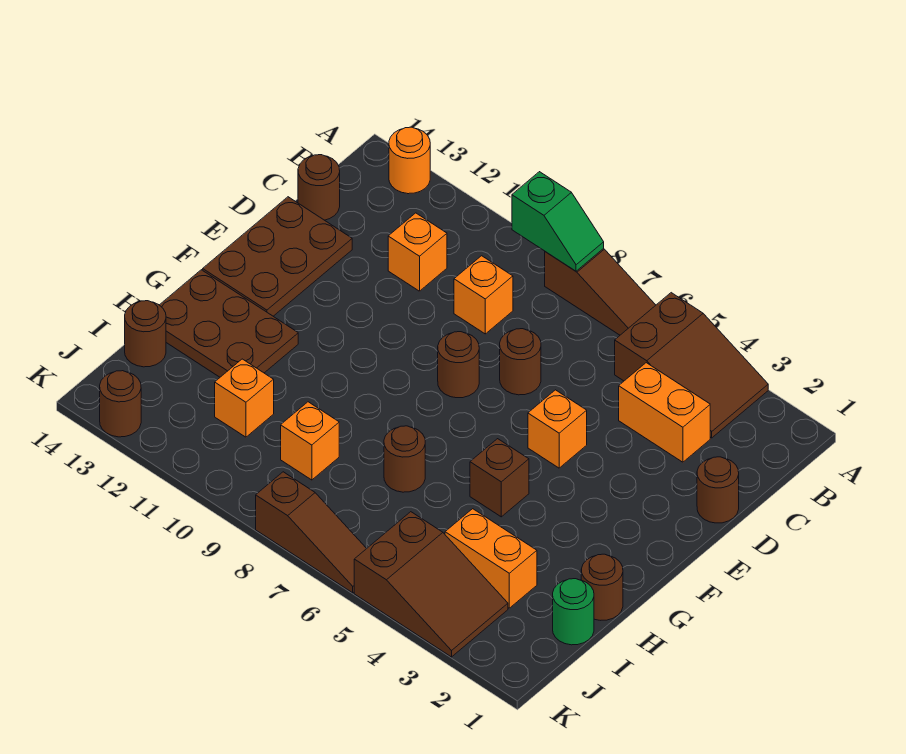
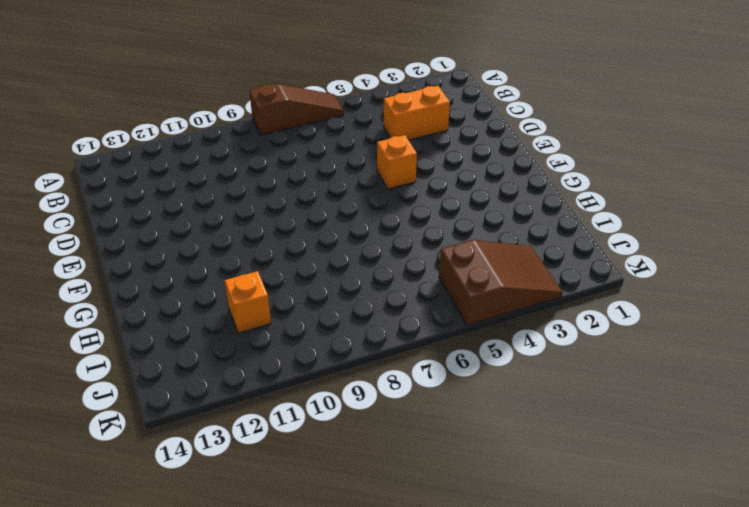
none -> brown slope A3:B5 level 1 top 5
none -> orange round brick A13 level 1
none -> orange brick C9 level 1

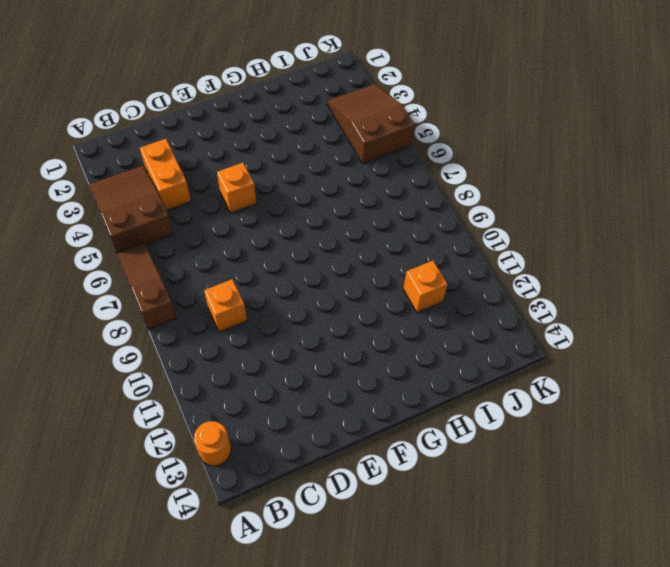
none -> orange brick C11 level 1
none -> brown round brick C14 level 1
none -> brown round brick D1 level 1

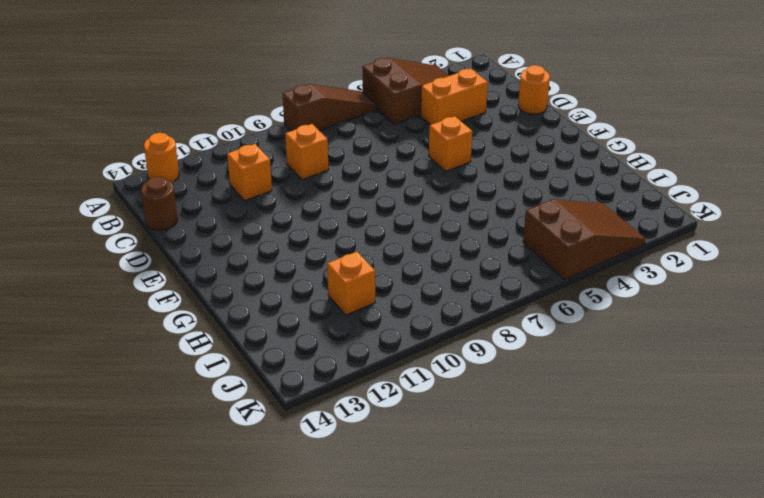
orange round brick D1 level 1 -> brown round brick D1 level 1
none -> brown round brick D7 level 1
none -> brown plate D13:F14 level 1
none -> brown round brick E8 level 1

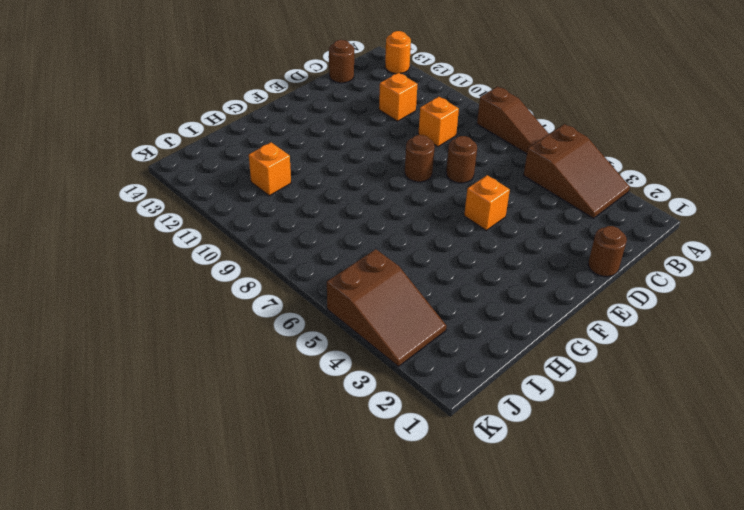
none -> orange brick C3:C4 level 1
none -> brown plate D13:F14 level 1
none -> brown brick G5 level 1

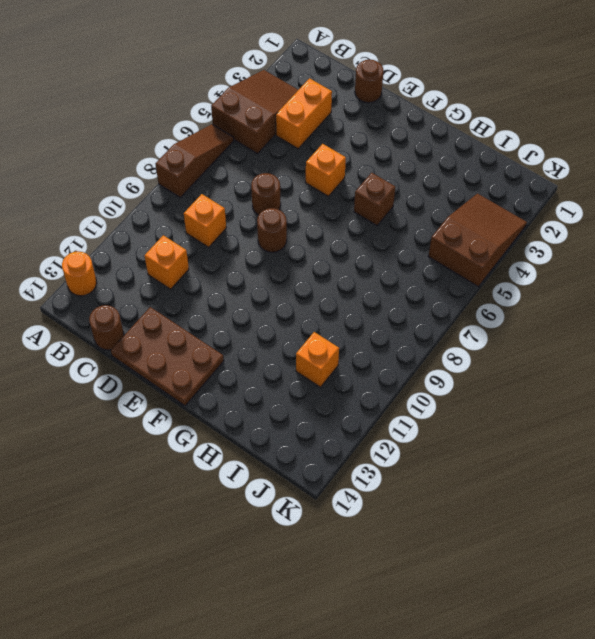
none -> brown plate G12:H14 level 1
none -> brown round brick H1 level 1
none -> brown round brick H7 level 1

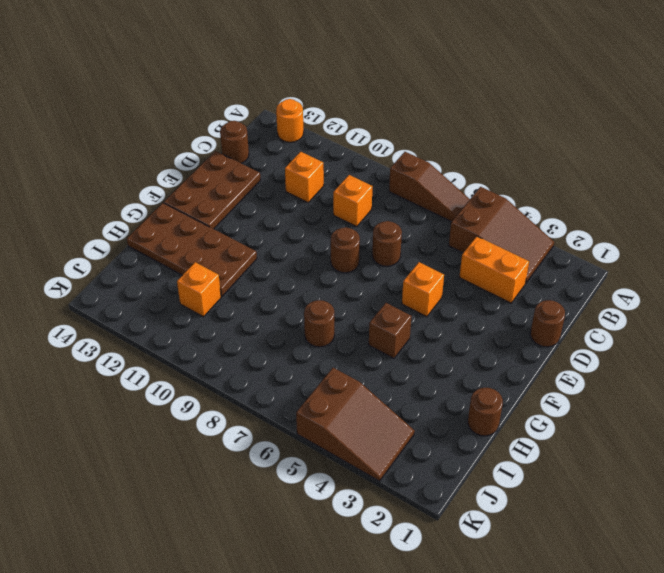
brown plate G11:H14 level 1 -> brown plate G12:H14 level 1
none -> green round brick I1 level 1
none -> orange brick I3:I4 level 1
none -> orange brick I9 level 1

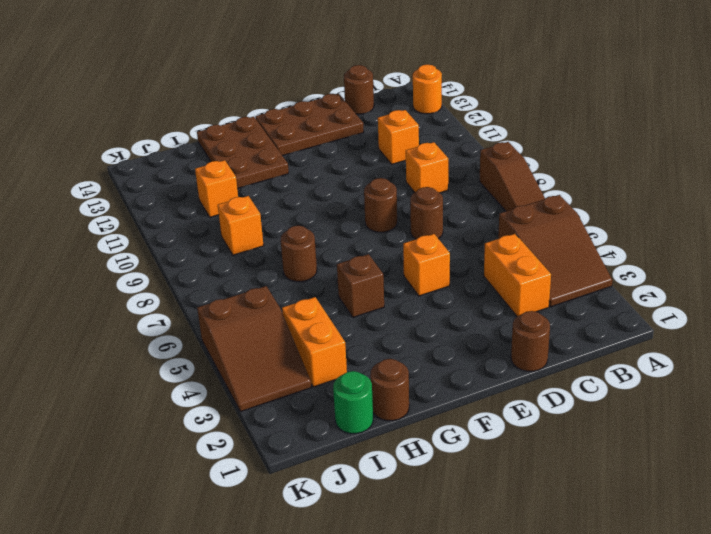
none -> brown round brick I14 level 1
none -> brown slope K6:K8 level 1 top 8
none -> brown round brick K13 level 1

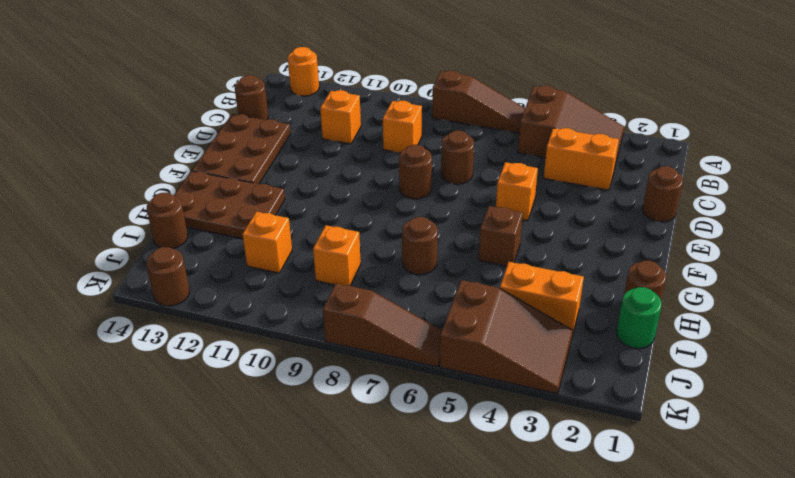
none -> green slope A8:A9 level 2 top 9

